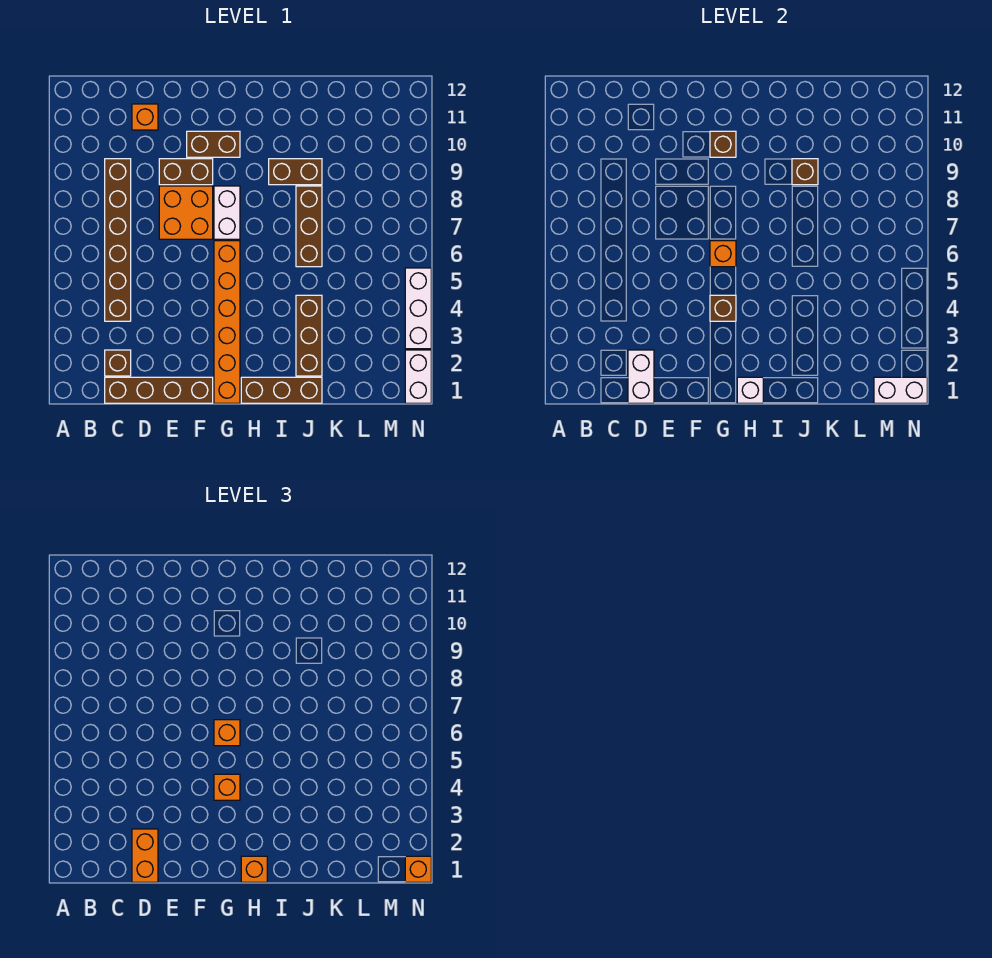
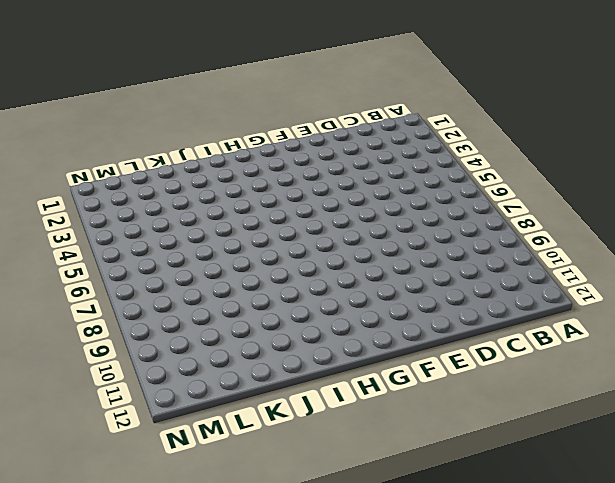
none -> brown brick C1:F1 level 1
none -> brown brick C2 level 1
none -> brown brick C4:C9 level 1

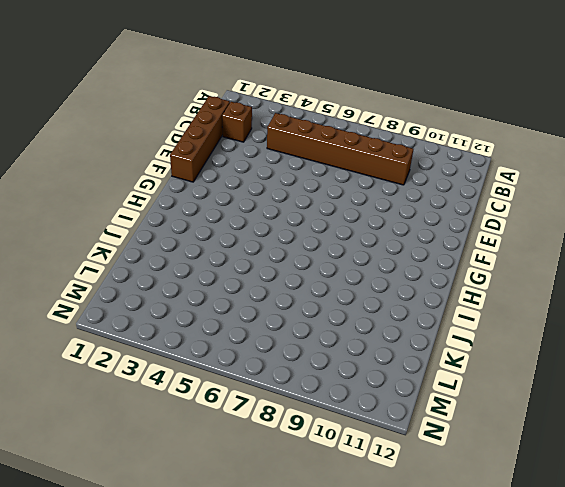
none -> orange brick D11 level 1
none -> orange brick E7:F8 level 1
none -> brown brick E9:F9 level 1

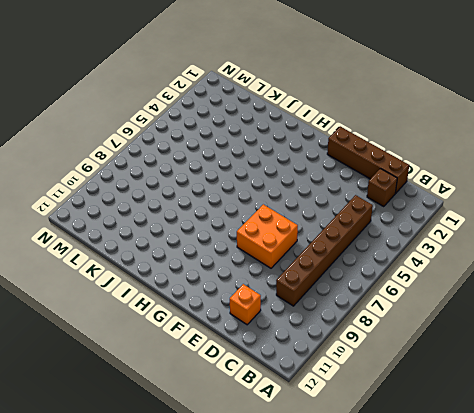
none -> brown brick E9:F9 level 1
none -> brown brick F10:G10 level 1
none -> orange brick G1:G6 level 1

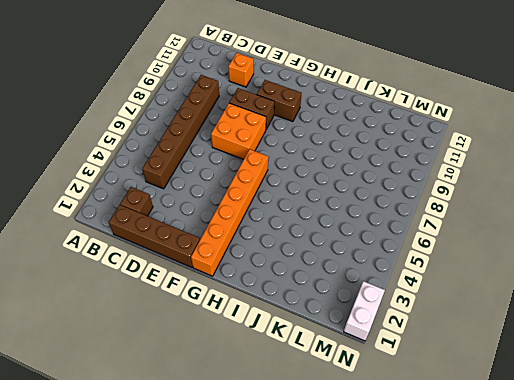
none -> white brick G7:G8 level 1
none -> brown brick H1:J1 level 1
none -> brown brick I9:J9 level 1

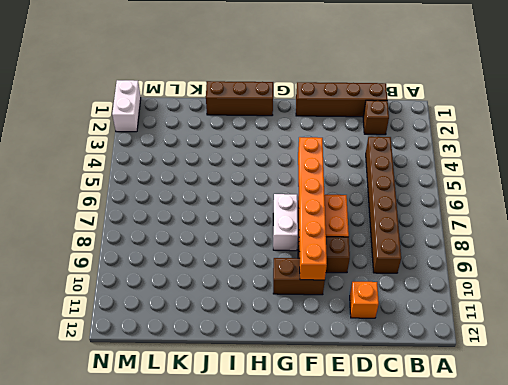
orange brick F5:F10 level 2 -> orange brick G1:G6 level 1
none -> brown brick I9:J9 level 1
none -> brown brick J2:J4 level 1
none -> brown brick J6:J8 level 1

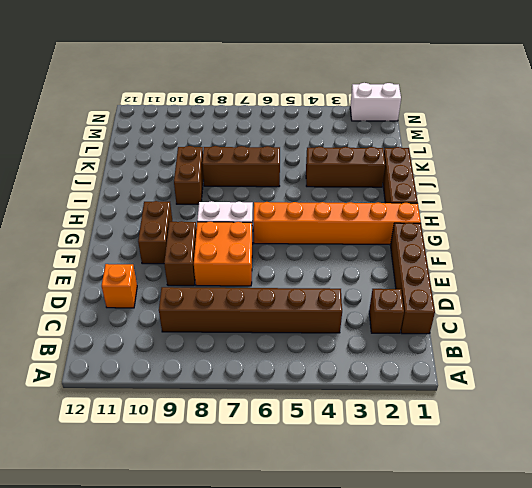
none -> white brick N3:N5 level 1
none -> white brick D1:D2 level 2
none -> brown brick G4 level 2

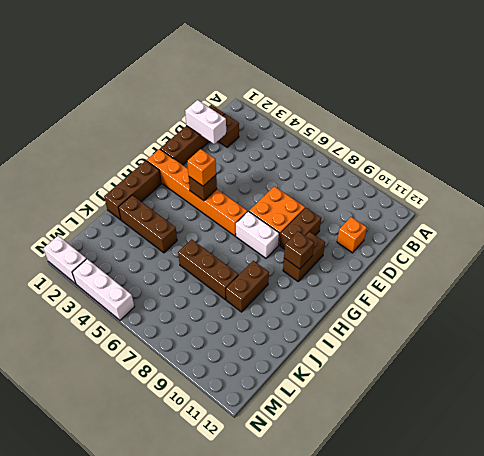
none -> brown brick C4:C9 level 1
none -> orange brick G6 level 2
none -> white brick H1 level 2

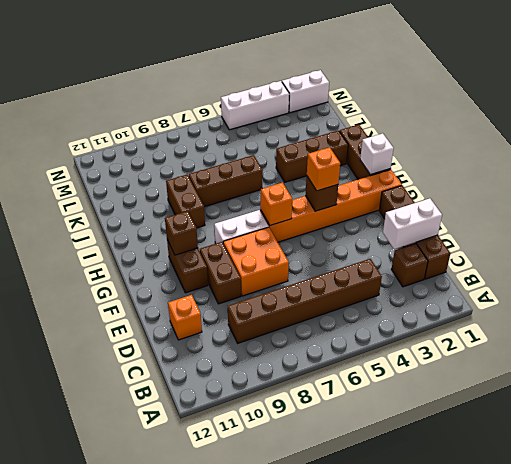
none -> brown brick J9 level 2
none -> white brick M1:N1 level 2
none -> orange brick D1:D2 level 3

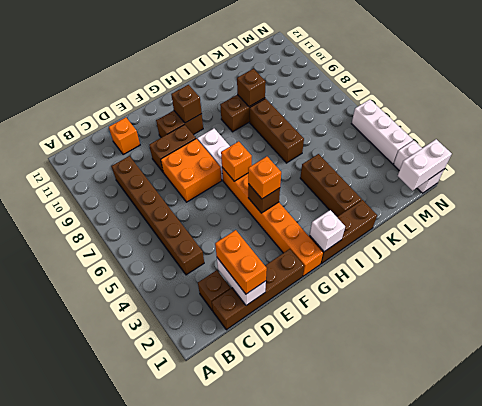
none -> orange brick G6 level 3
none -> orange brick H1 level 3
none -> orange brick N1 level 3

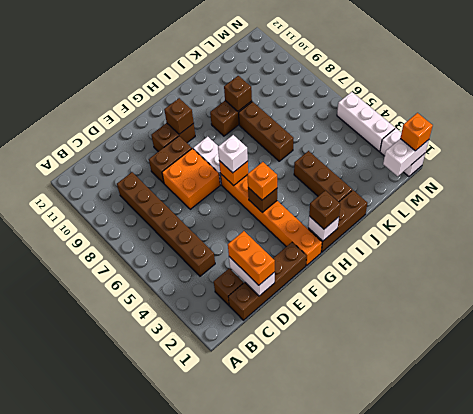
white brick G6 level 3 -> orange brick G6 level 3
brown brick H1 level 3 -> orange brick H1 level 3
none -> orange brick D11 level 1

